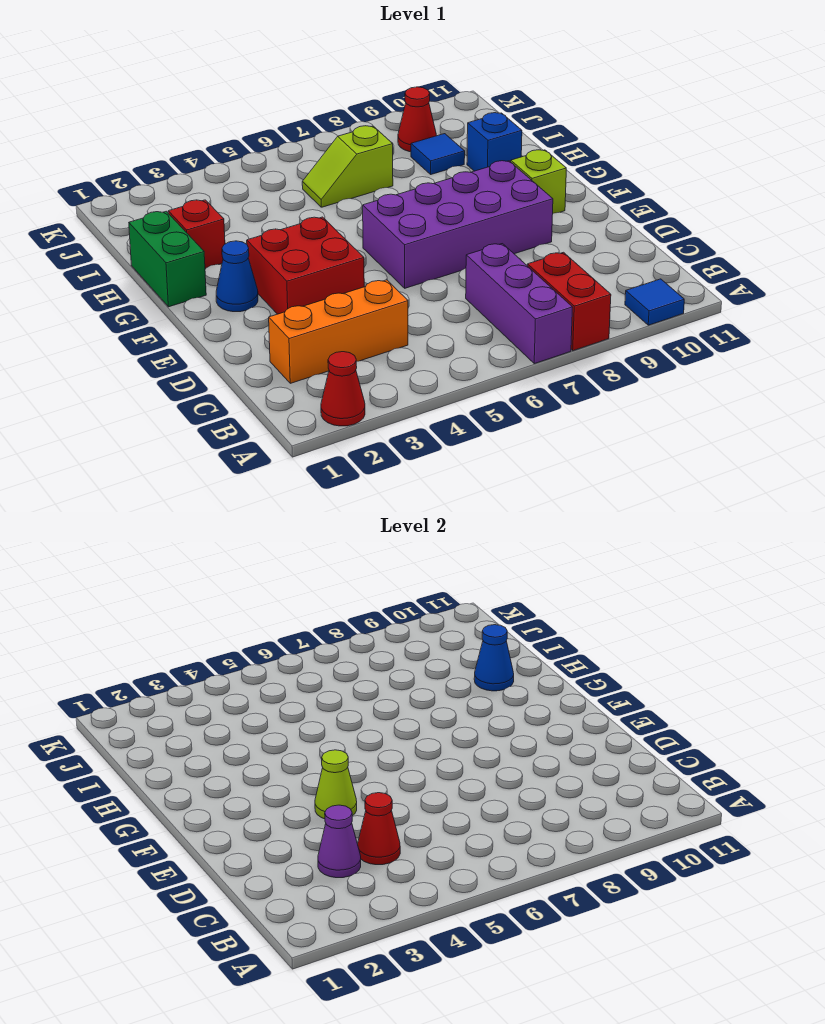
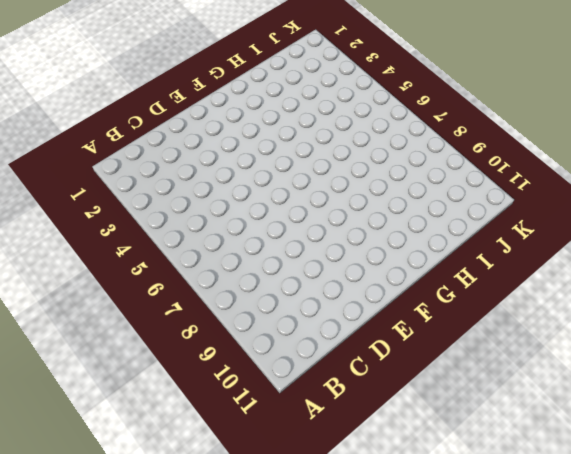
none -> red cone A2 level 1
none -> purple brick A7:C7 level 1
none -> red brick A8:B8 level 1

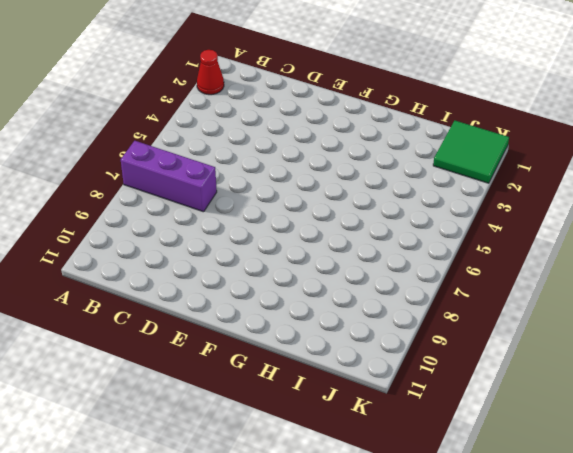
green tile J1:K2 level 1 -> none
none -> red brick A8:B8 level 1
none -> blue tile A10 level 1
none -> orange brick C2:C4 level 1

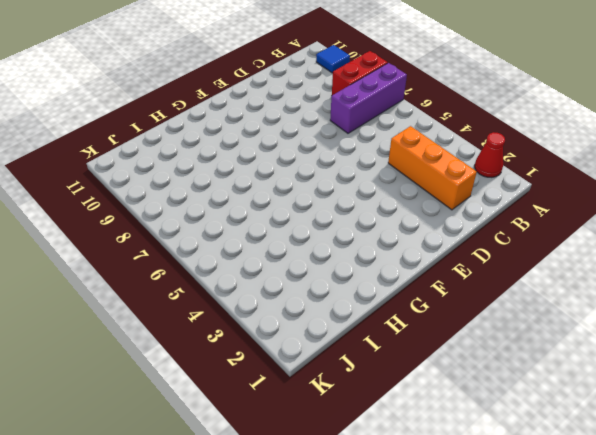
none -> red brick E3:F4 level 1
none -> purple brick E6:F9 level 1
none -> blue cone F2 level 1

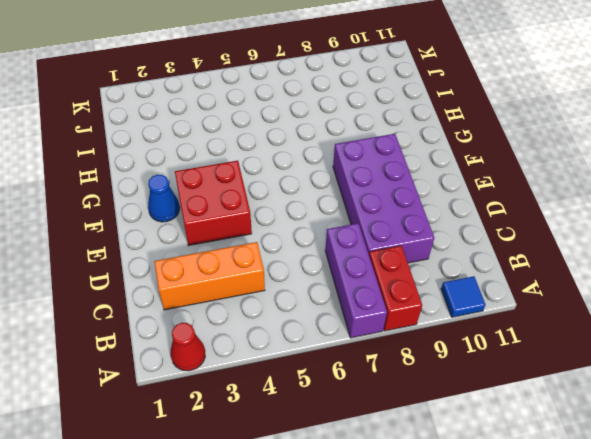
purple brick C8:F9 level 1 -> purple brick E6:F9 level 1
none -> lime brick F10 level 1
none -> green brick G1:H1 level 1
none -> red brick H2 level 1

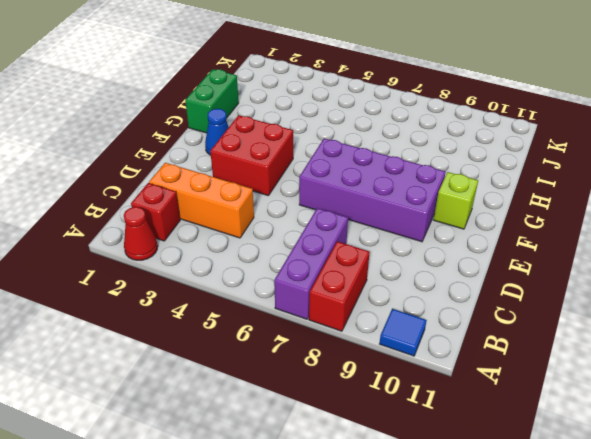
red brick B2 level 1 -> red brick H2 level 1
none -> blue brick H10 level 1
none -> lime slope I6:I7 level 1 top 7
none -> blue tile I9 level 1

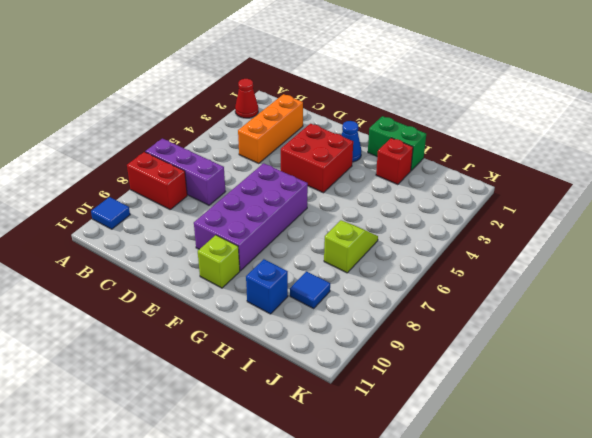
none -> red cone J9 level 1
none -> purple cone C3 level 2
none -> red cone C4 level 2

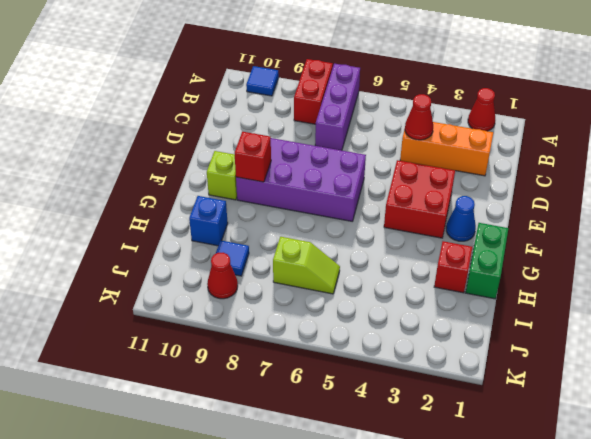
red brick F9 level 2 -> none
none -> purple cone C3 level 2
none -> lime cone E4 level 2
none -> blue cone H10 level 2

